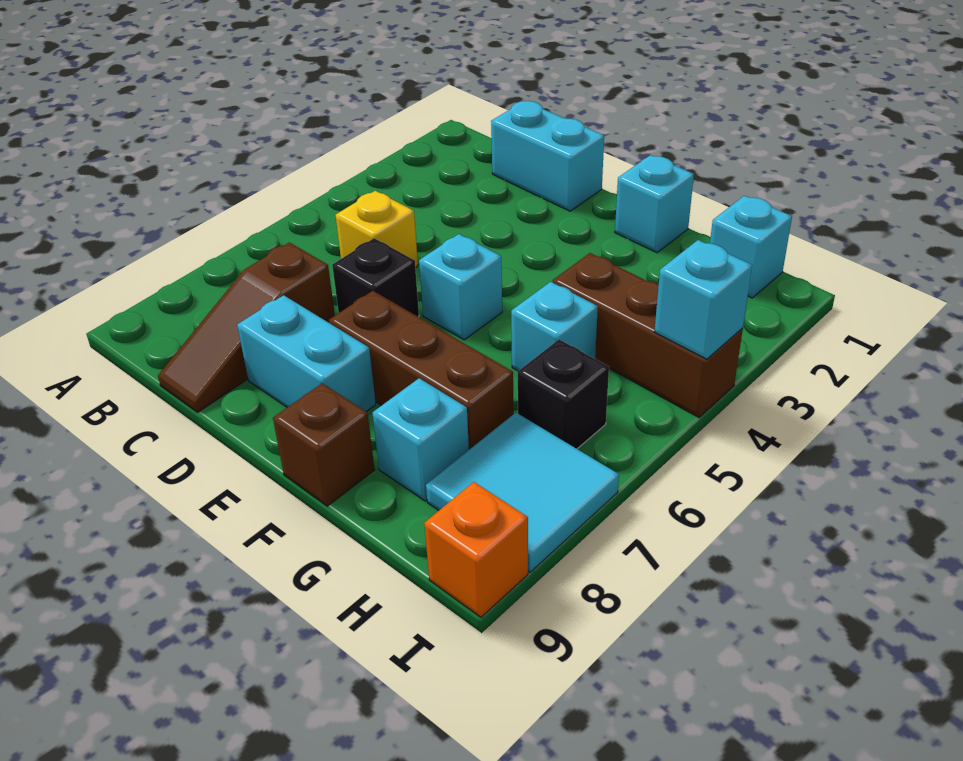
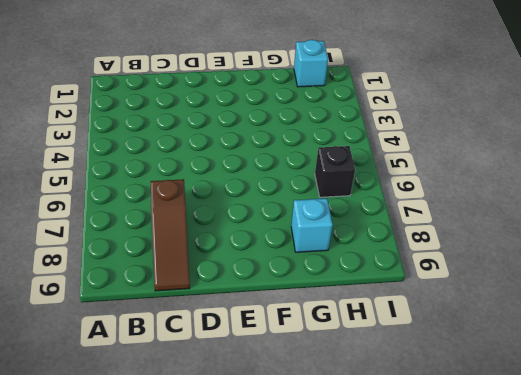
none -> cyan brick C1:D1 level 1
none -> yellow brick C5 level 1
none -> black brick D6 level 1

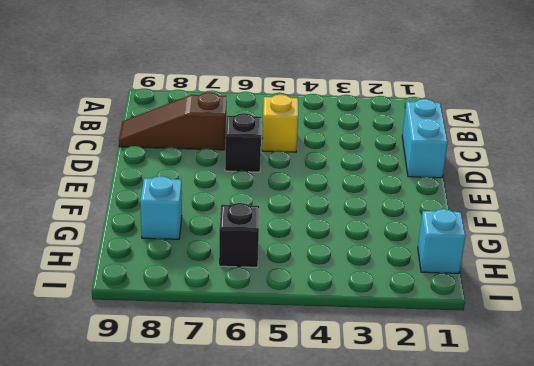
none -> cyan brick D8:E8 level 1
none -> cyan brick E5 level 1
none -> brown brick E7:G7 level 1

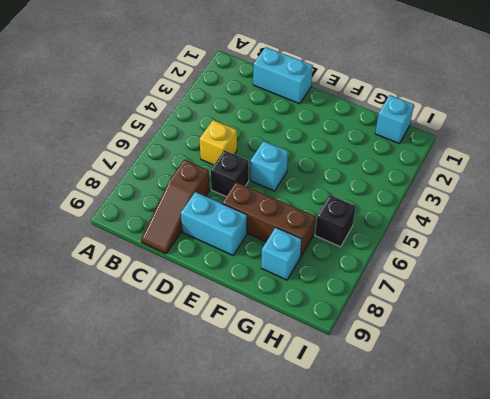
none -> cyan brick F1 level 1
none -> brown brick F9 level 1
none -> brown brick G4:I4 level 1

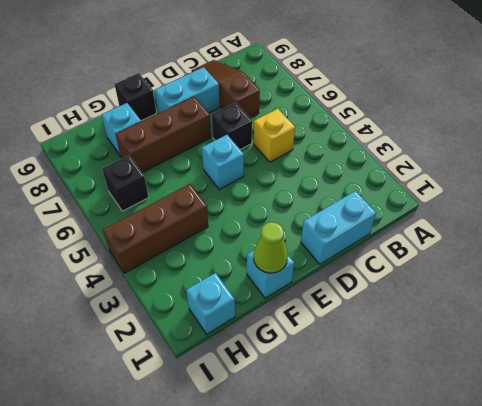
lime cone F1 level 2 -> none
black brick F9 level 1 -> brown brick F9 level 1
none -> cyan brick G5 level 1
none -> cyan tile H7:I8 level 1
none -> orange brick I9 level 1

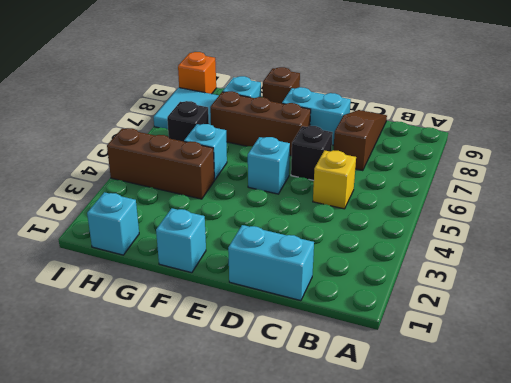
none -> cyan brick I4 level 2

